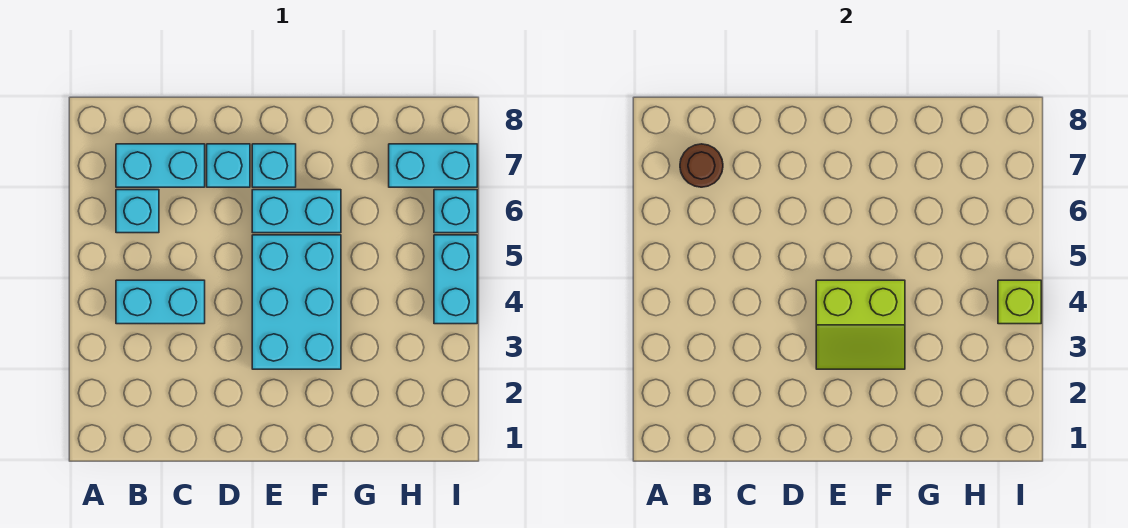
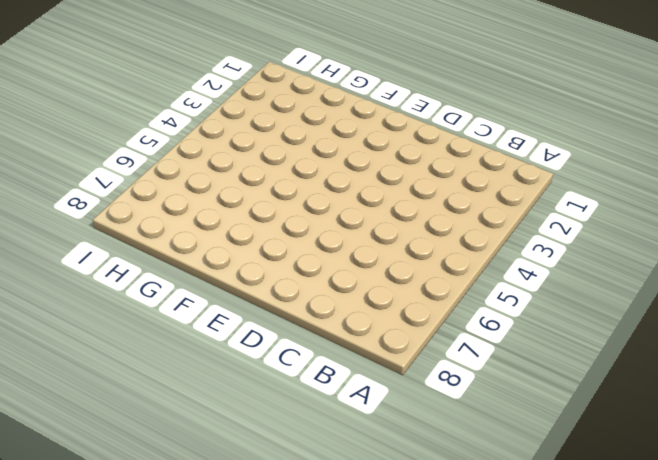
none -> cyan brick B4:C4 level 1
none -> cyan brick B6 level 1
none -> cyan brick B7:C7 level 1

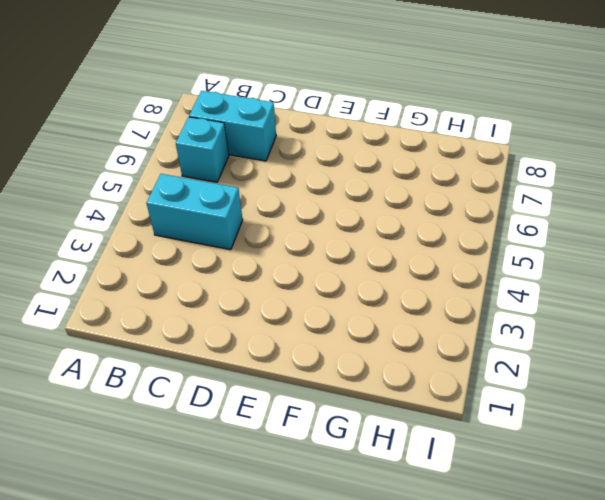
none -> cyan brick D7 level 1
none -> cyan brick E3:F5 level 1
none -> cyan brick E6:F6 level 1

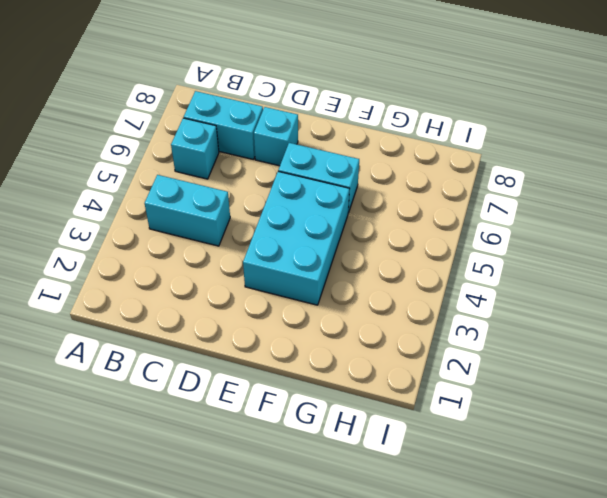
none -> cyan brick E7 level 1
none -> cyan brick H7:I7 level 1
none -> cyan brick I4:I5 level 1

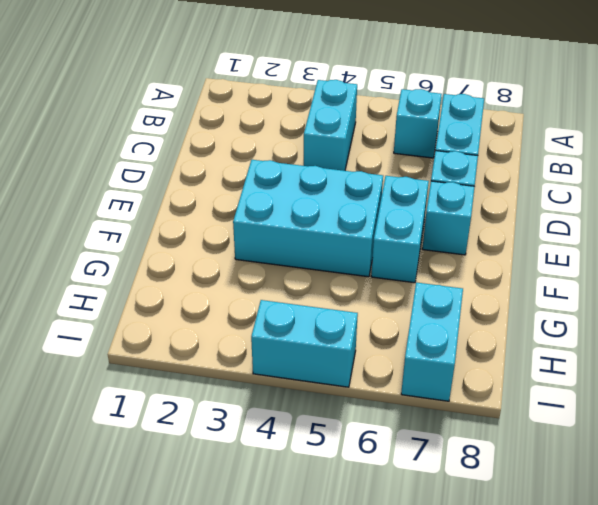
none -> cyan brick I6 level 1
none -> brown round brick B7 level 2
none -> lime slope E3:F4 level 2 top 4

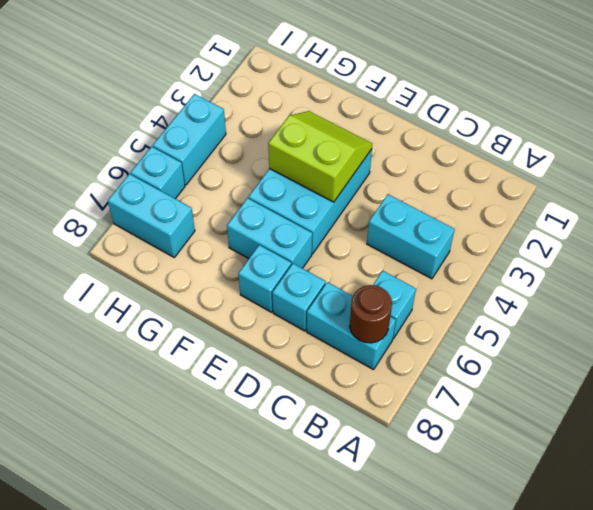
none -> lime brick I4 level 2

